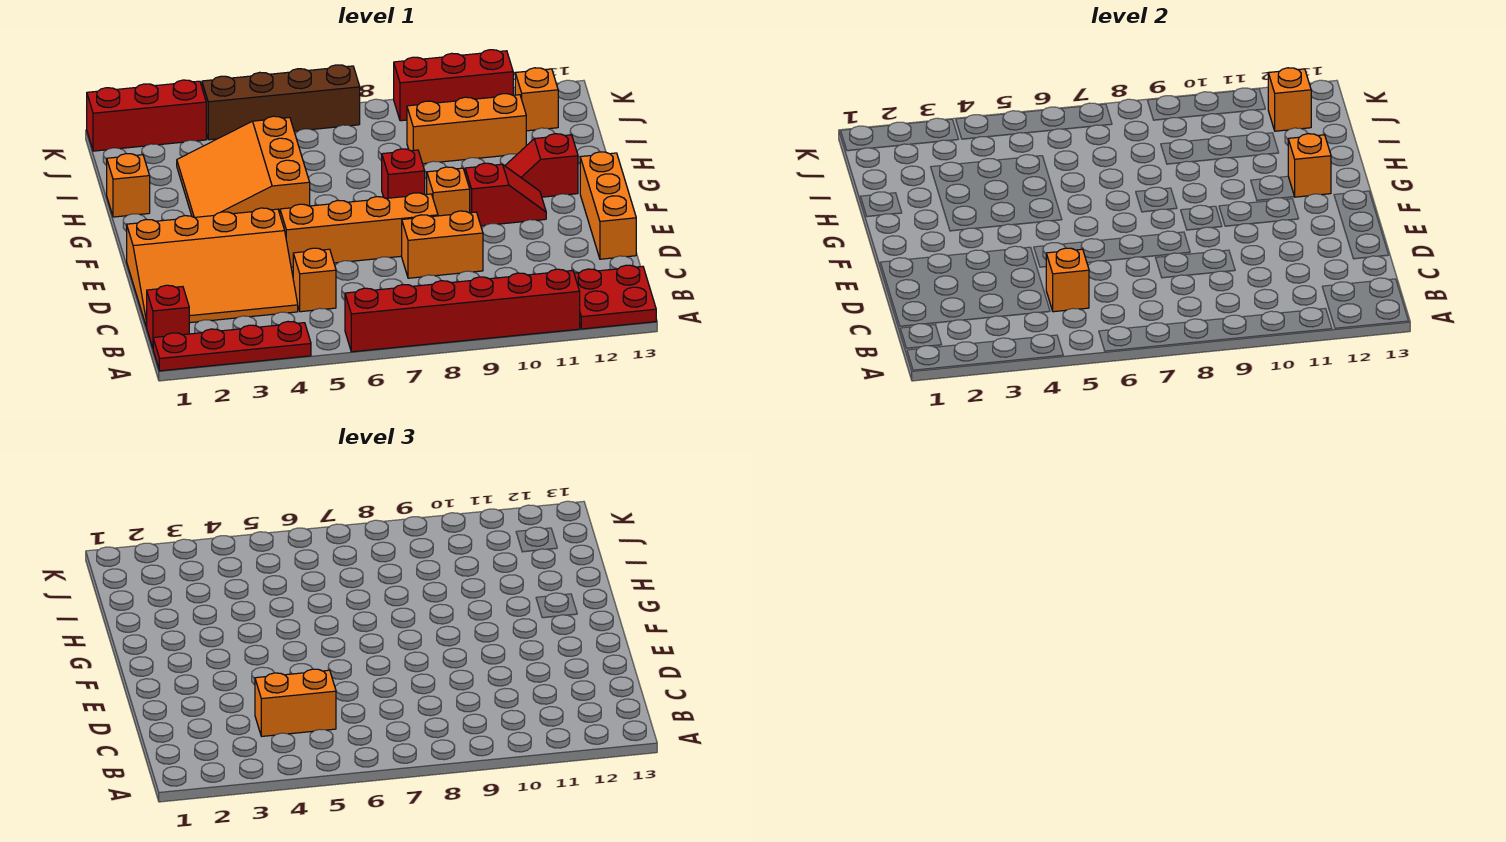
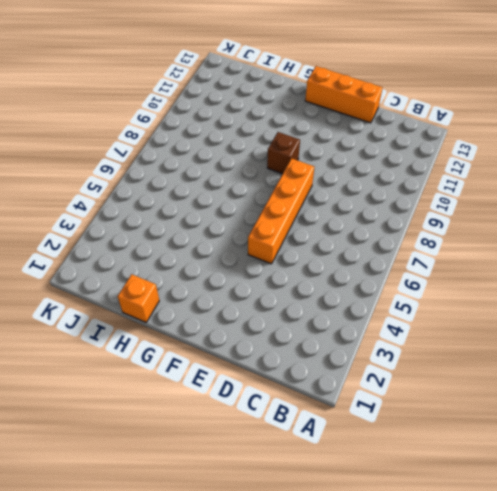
brown brick F9 level 1 -> orange brick F9 level 1
none -> red plate A1:A4 level 1
none -> red brick A6:A11 level 1
none -> red plate A12:B13 level 1

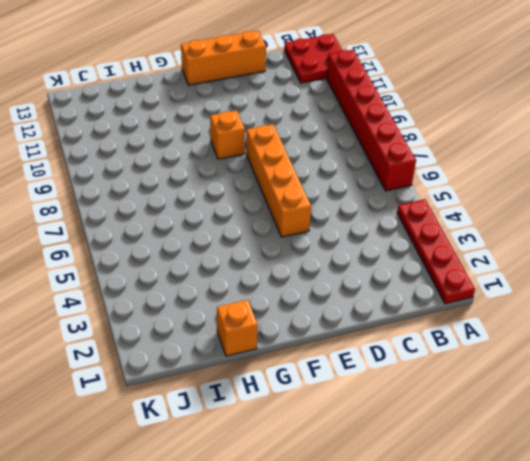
none -> red brick B1 level 1
none -> orange slope C1:E4 level 1 top E
none -> orange brick C5 level 1

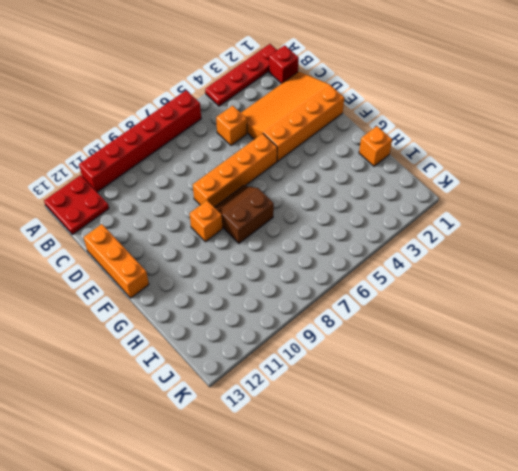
brown slope F7:G8 level 1 top G -> red brick G8 level 1
none -> orange brick D8:D9 level 1
none -> red slope F10:F11 level 1 top 10
none -> orange slope G3:I5 level 1 top 5

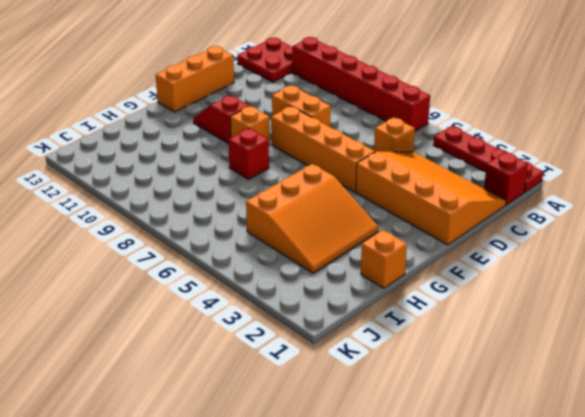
none -> red slope G11:G12 level 1 top 12
none -> orange brick I9:I11 level 1
none -> orange brick J12 level 1

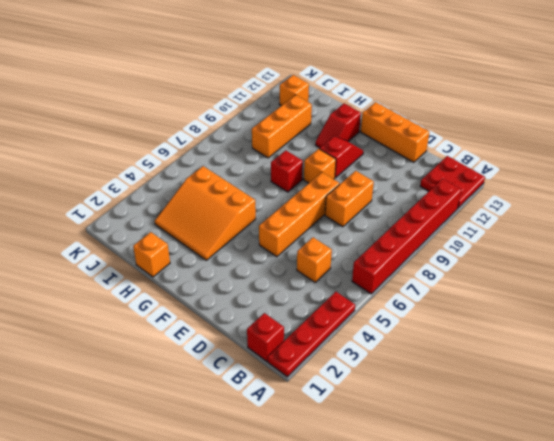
none -> orange slope C1:E4 level 1 top E
none -> red brick K1:K3 level 1
none -> brown brick K4:K7 level 1

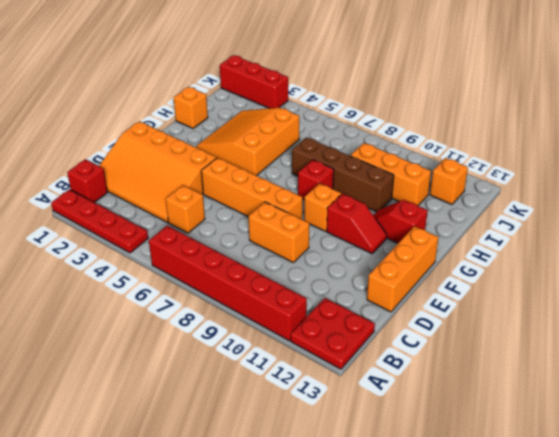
brown brick H7:H10 level 1 -> brown brick K4:K7 level 1
none -> red brick K9:K11 level 1
none -> orange brick C5 level 2
none -> orange brick G12 level 2

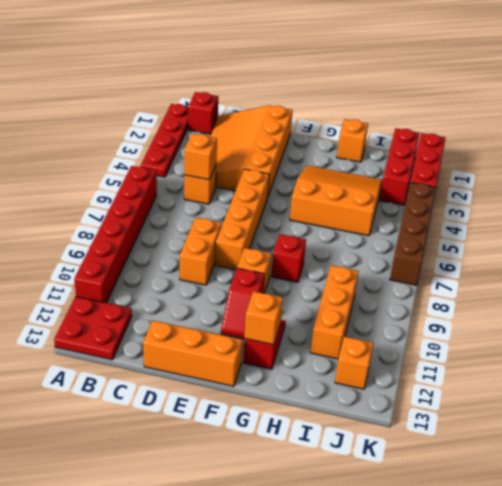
red brick J1:J3 level 1 -> red brick K9:K11 level 1
none -> orange brick J12 level 2
none -> orange brick C4:C5 level 3

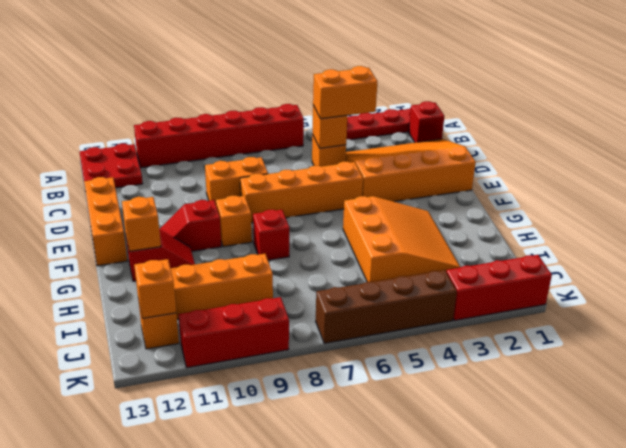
none -> orange brick H1 level 1

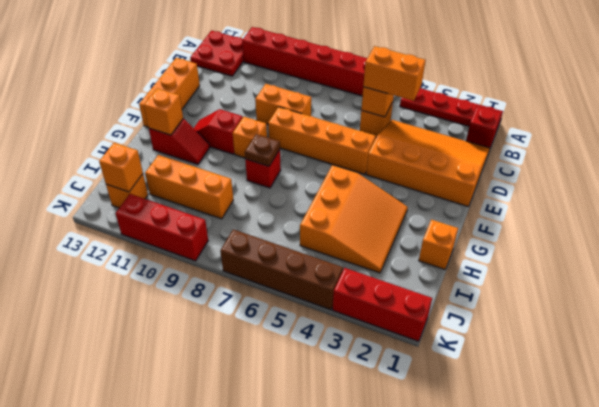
brown plate G8 level 2 -> none

